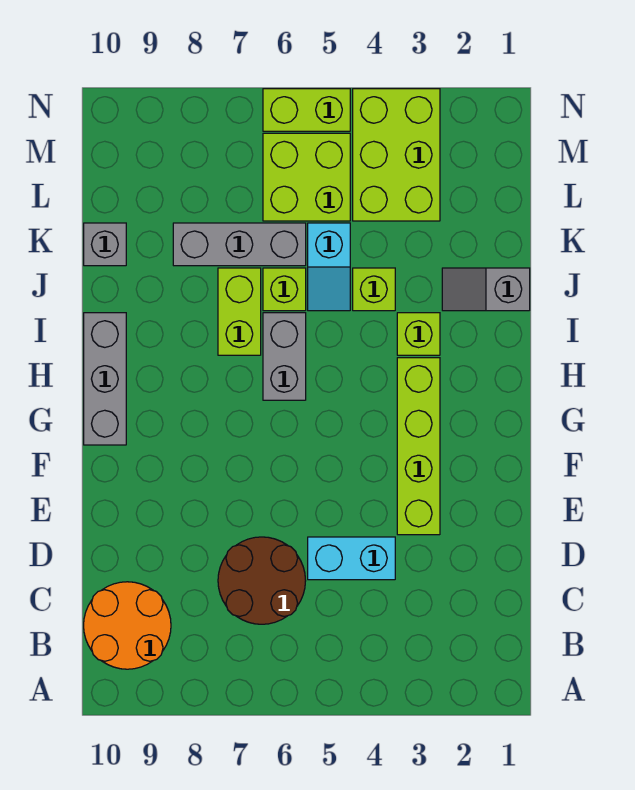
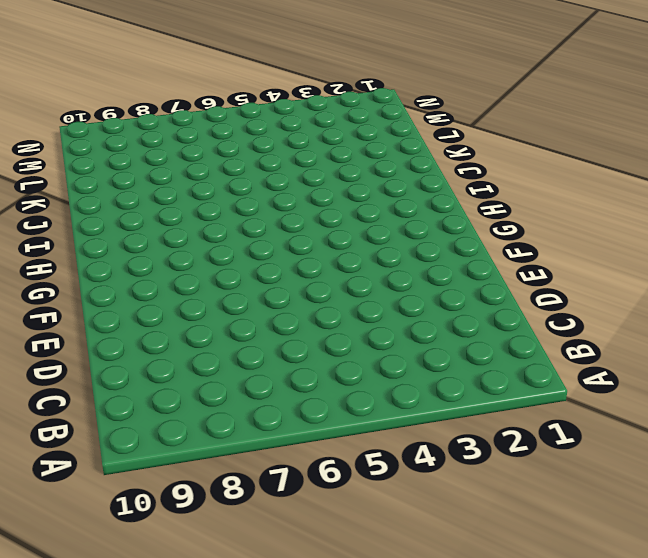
none -> orange round brick B9:C10 level 1
none -> brown round brick C6:D7 level 1
none -> cyan brick D4:D5 level 1

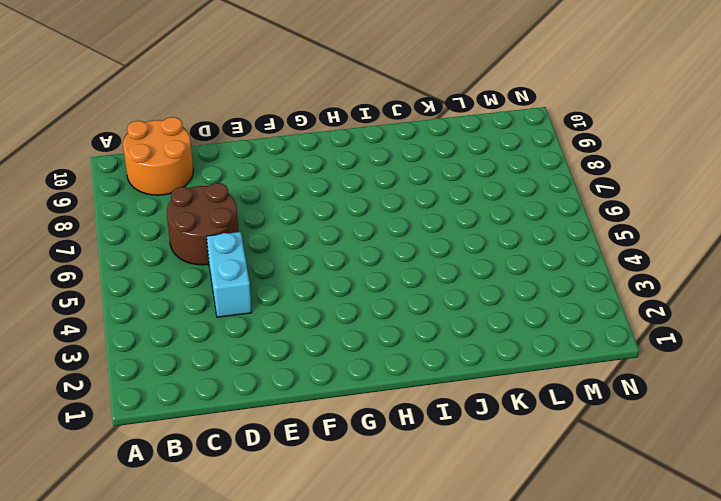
none -> lime brick E3:H3 level 1
none -> grey brick G10:I10 level 1
none -> grey brick H6:I6 level 1

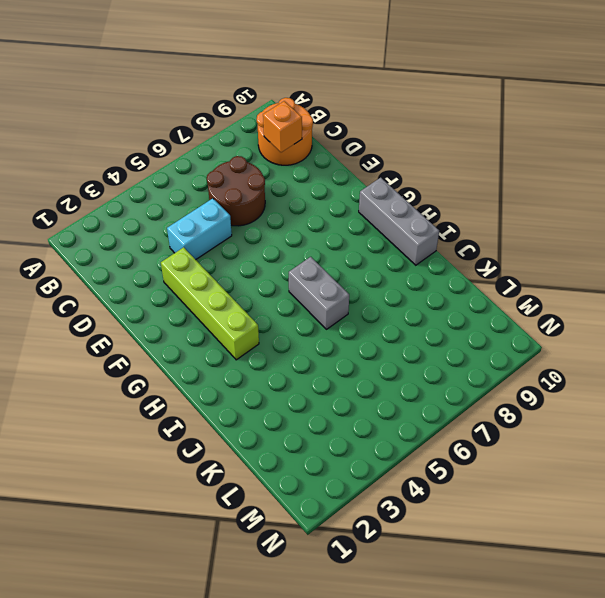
orange brick C9 level 2 -> none
none -> lime brick I3 level 1
none -> lime brick I7:J7 level 1
none -> grey slope J1:J2 level 1 top 1

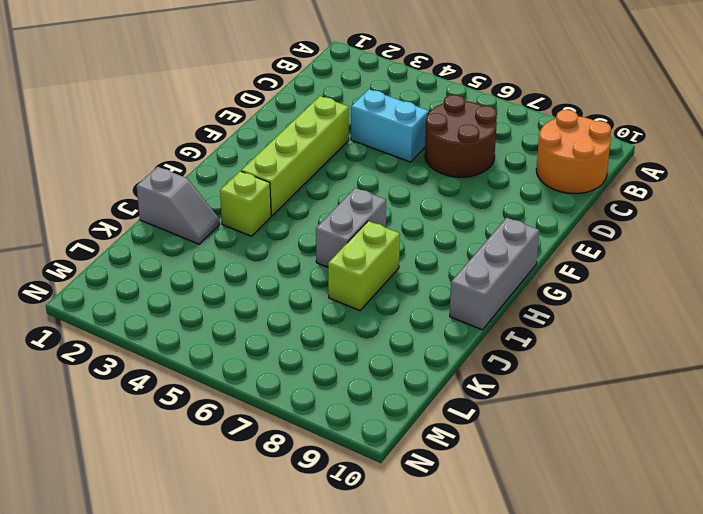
none -> lime brick J4 level 1
none -> cyan slope J5:K5 level 1 top K
none -> lime brick J6 level 1

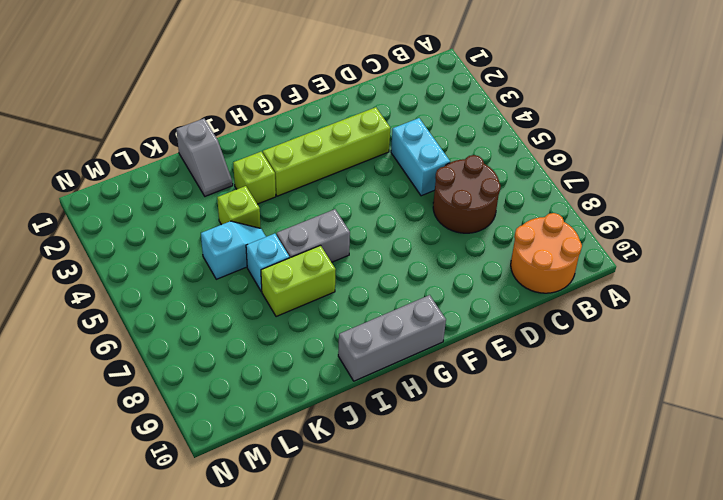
cyan brick J6 level 1 -> lime brick J6 level 1
none -> grey brick K6:K8 level 1
none -> grey brick K10 level 1
none -> lime brick L3:N4 level 1

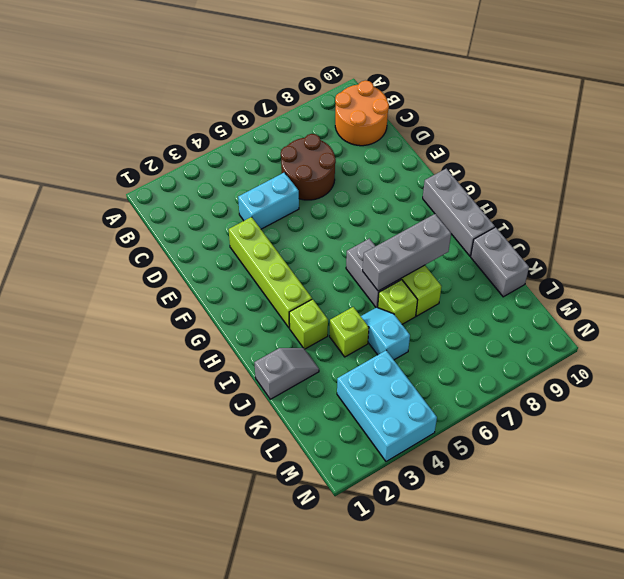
grey brick I6:I8 level 2 -> grey brick K6:K8 level 1
grey brick J10:K10 level 1 -> grey brick K10 level 1
cyan brick L3:N4 level 1 -> lime brick L3:N4 level 1
none -> lime brick L5:M6 level 1
none -> lime brick N5:N6 level 1

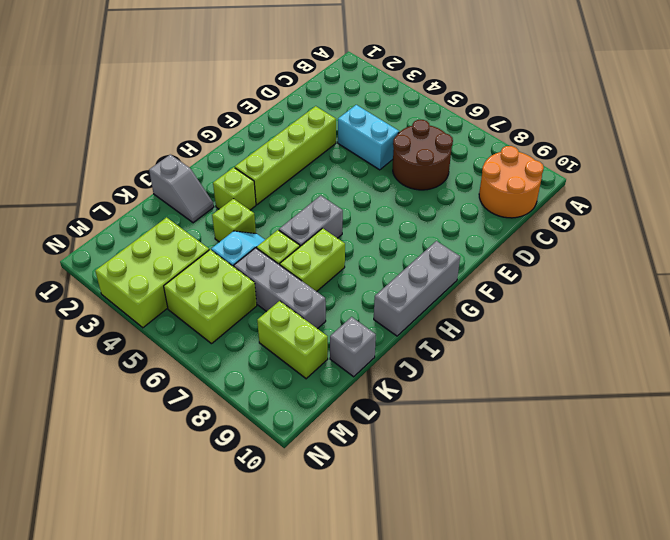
lime brick L8:L9 level 1 -> lime brick N5:N6 level 1

